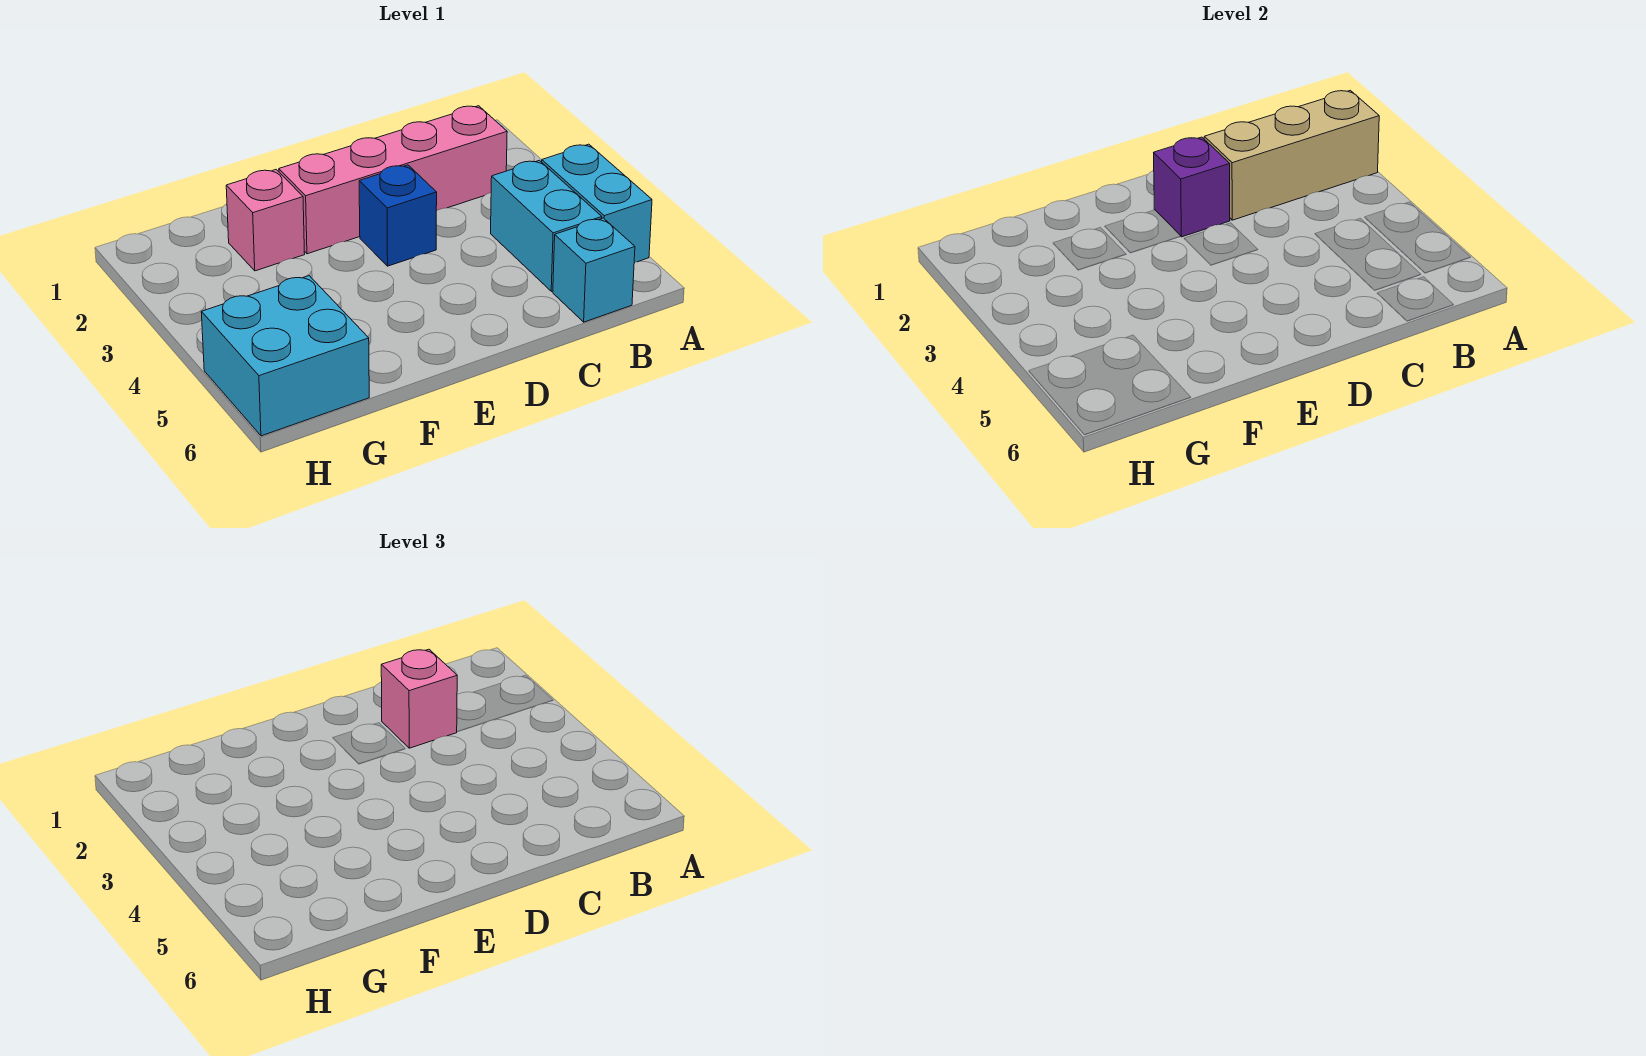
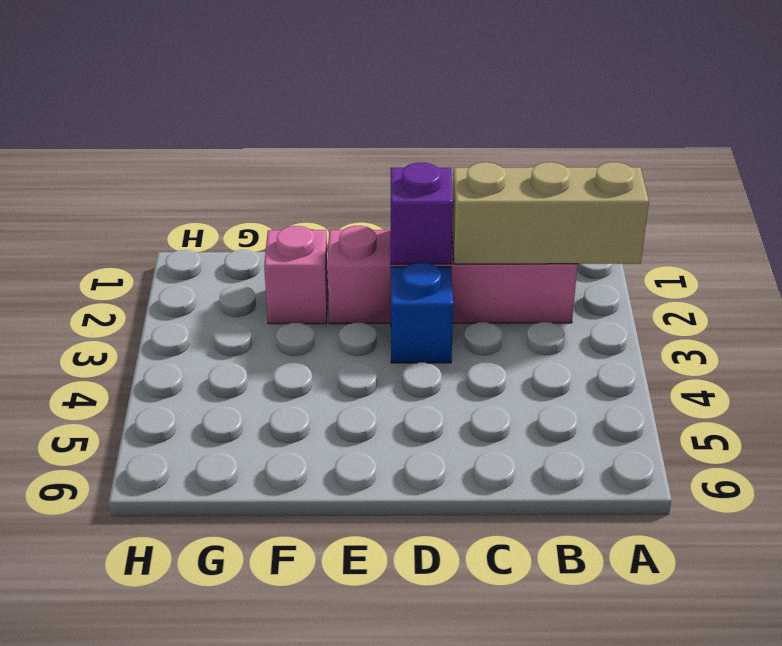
none -> cyan brick A4:A5 level 1
none -> cyan brick B4:B5 level 1

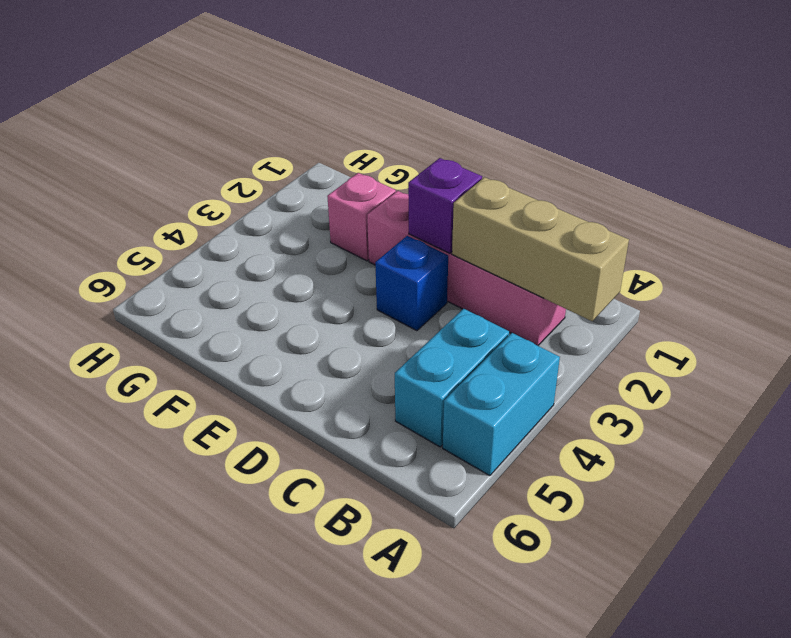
none -> cyan brick B6 level 1
none -> cyan brick G5:H6 level 1

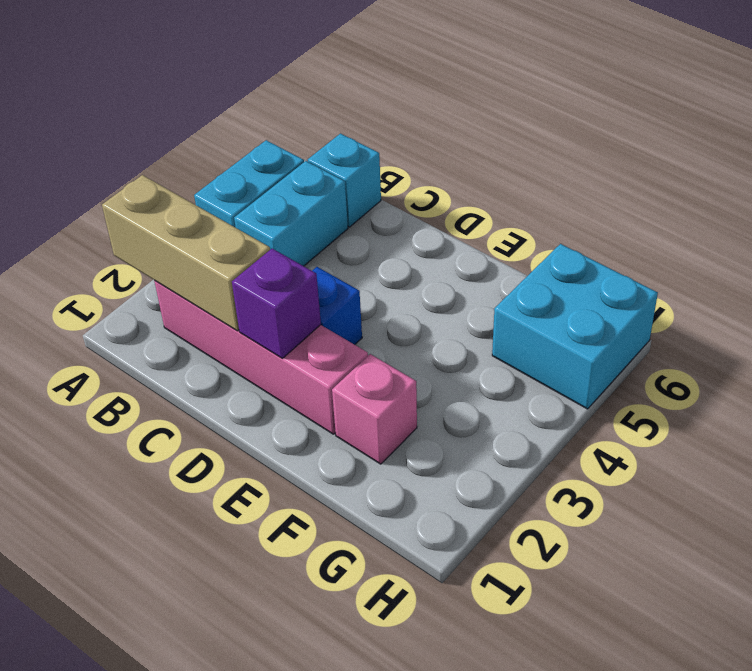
none -> pink brick C2 level 3

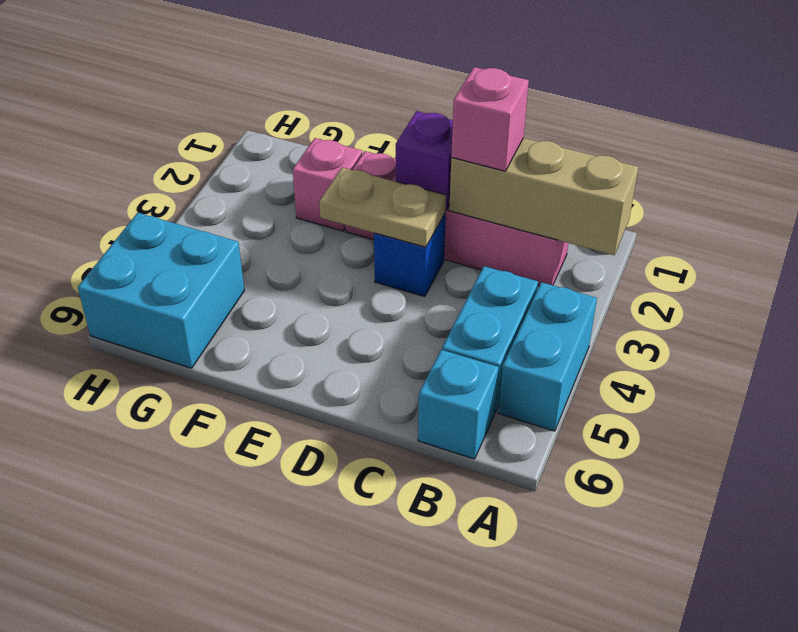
tan plate D3:E3 level 2 -> none

